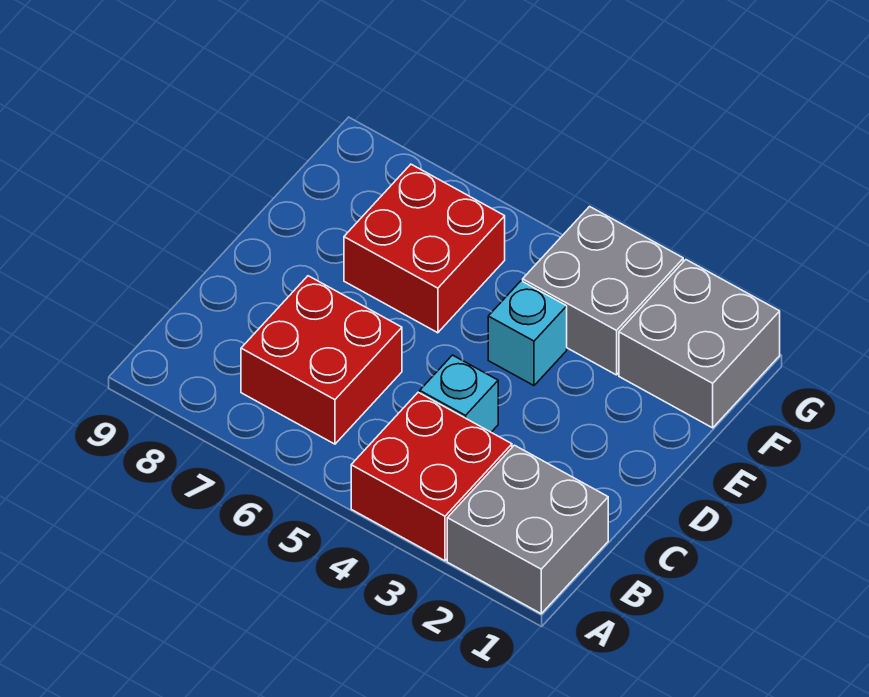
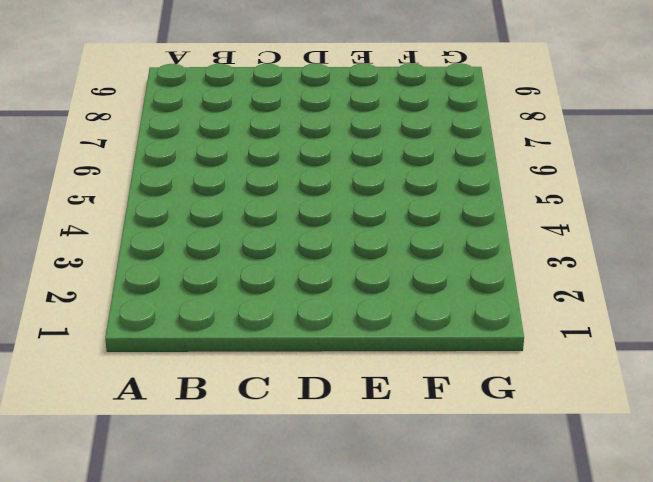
none -> grey brick A1:B2 level 1
none -> red brick A3:B4 level 1

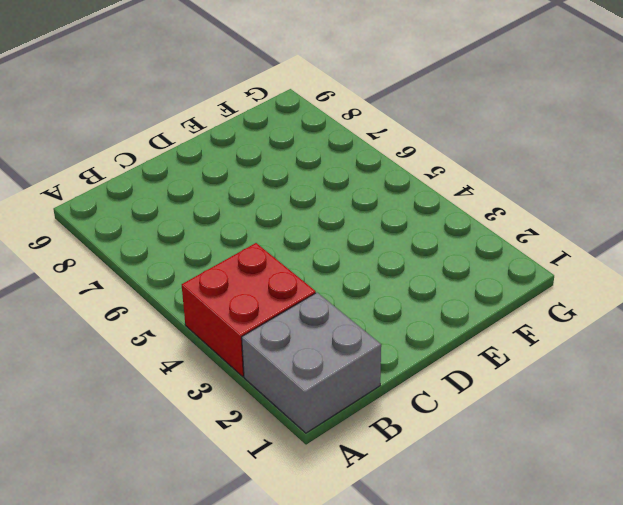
none -> red brick B6:C7 level 1
none -> cyan brick C4 level 1

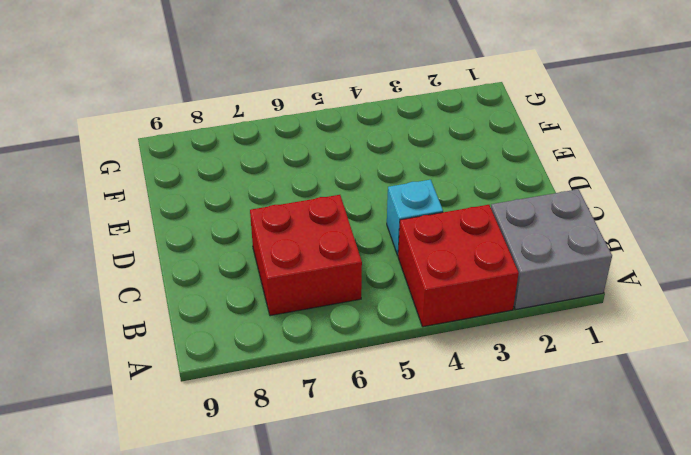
none -> cyan brick E4 level 1
none -> red brick E6:F7 level 1

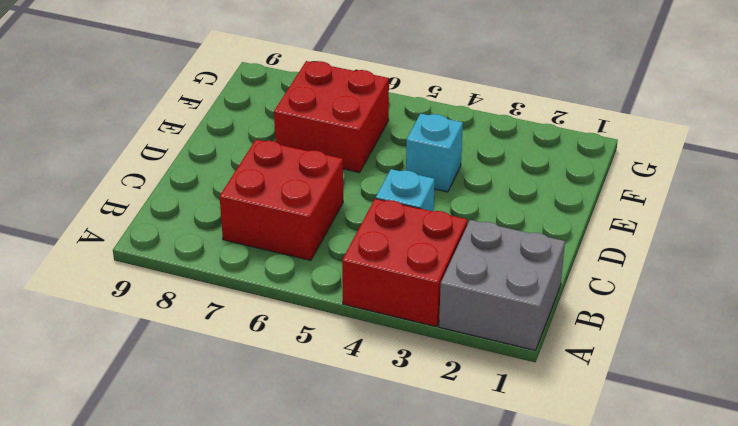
none -> grey brick F1:G2 level 1
none -> grey brick F3:G4 level 1

